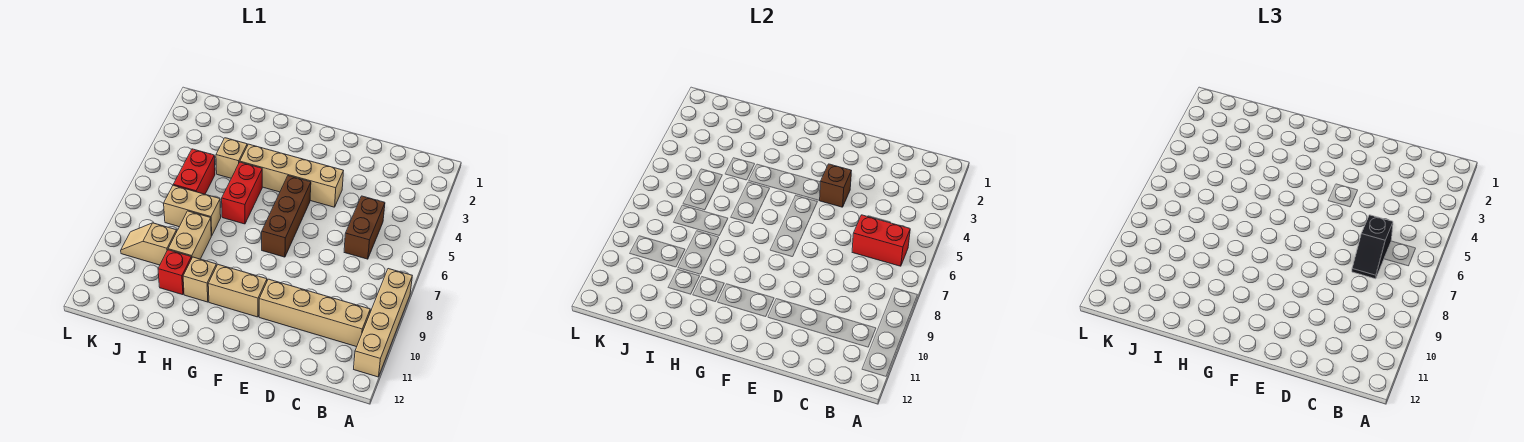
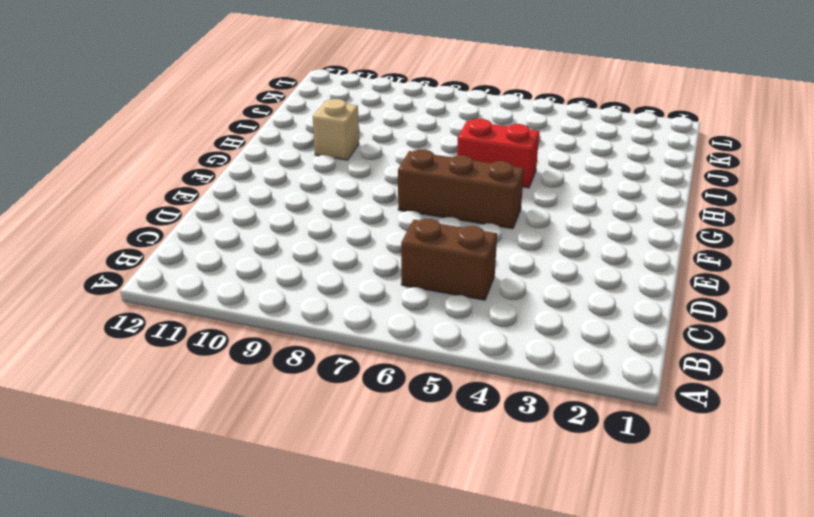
none -> tan brick A8:A11 level 1
none -> tan brick B10:E10 level 1
none -> tan brick E4:H4 level 1

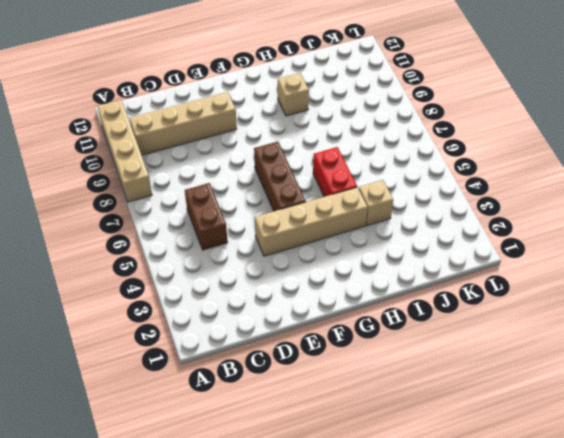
none -> tan brick F10:G10 level 1
none -> tan brick I7:J7 level 1
none -> tan brick I8:I9 level 1

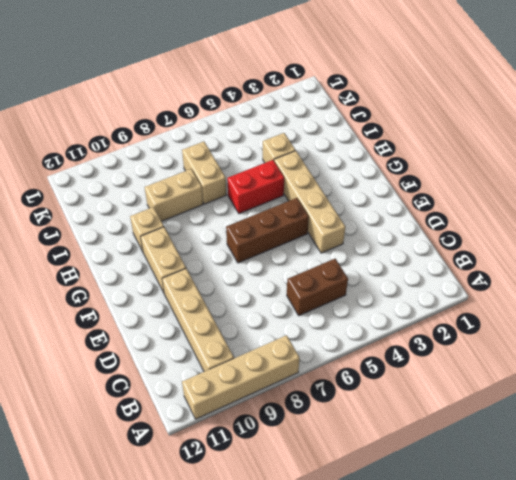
none -> red brick I10 level 1
none -> red brick J5:J6 level 1
none -> tan slope J9:K9 level 1 top J

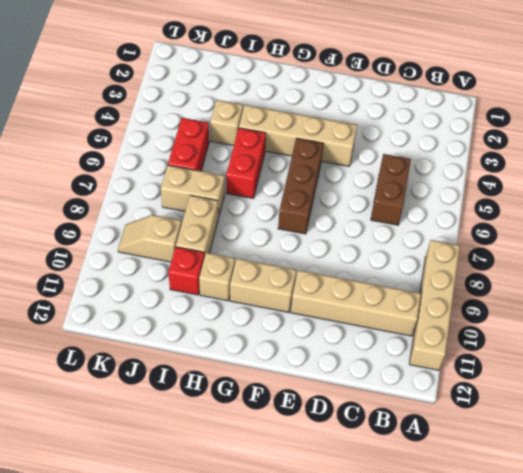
none -> red brick B6:C6 level 2
none -> brown brick E4 level 2
none -> black slope C6:C7 level 3 top 6

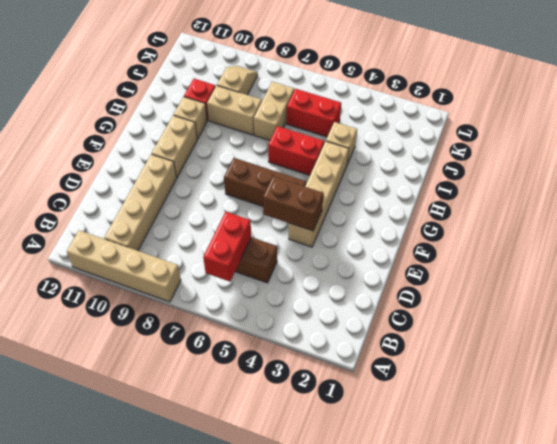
brown brick E4:E5 level 2 -> brown brick E4 level 2
none -> black slope C6:C7 level 3 top 6

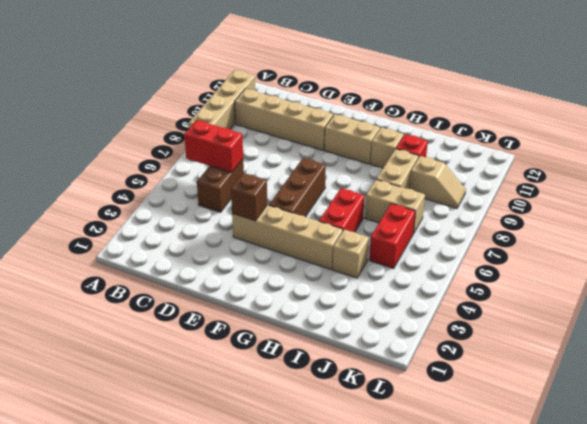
none -> black slope C6:C7 level 3 top 6

